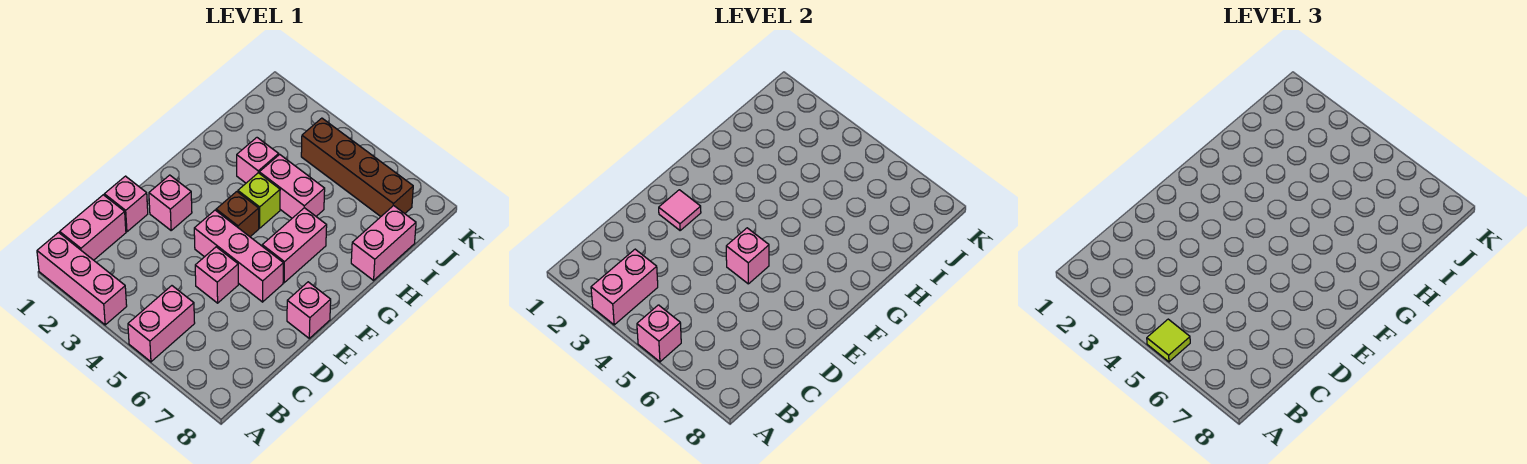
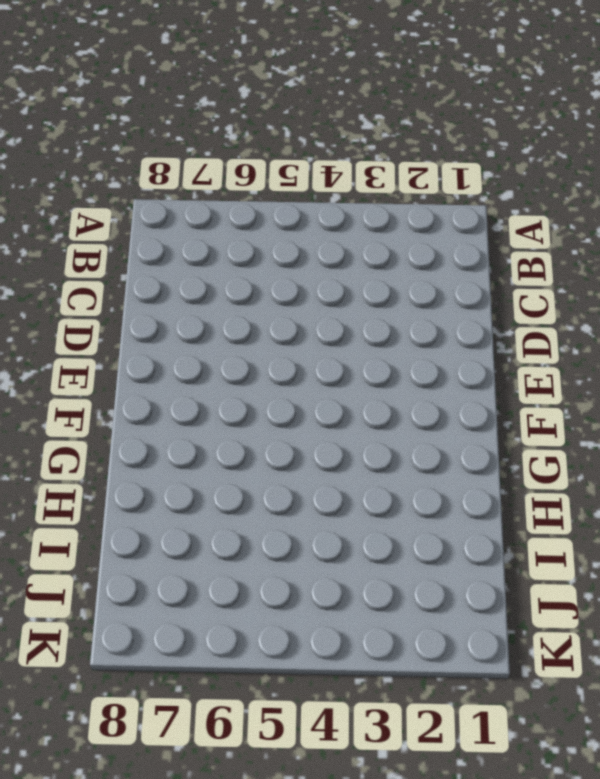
none -> pink brick A1:A3 level 1
none -> pink brick A5:B5 level 1
none -> pink brick B1:C1 level 1

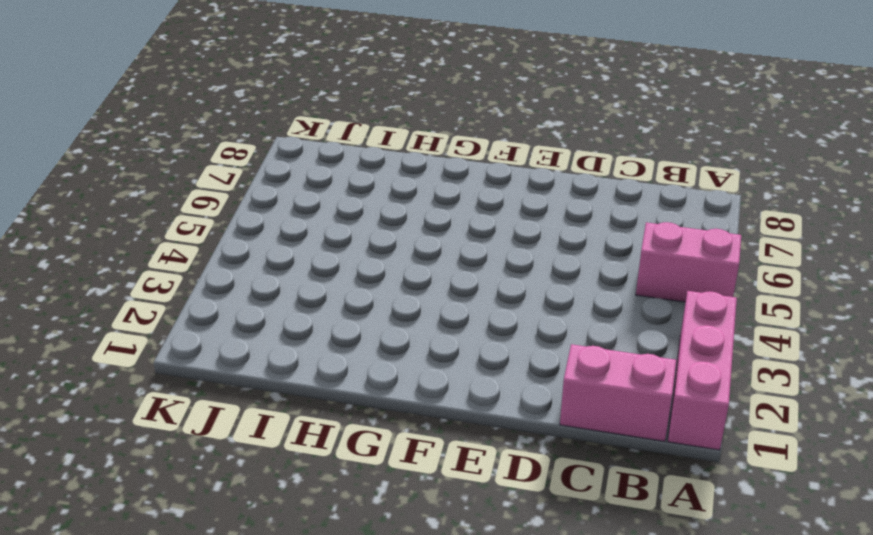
none -> pink brick D1 level 1
none -> pink brick D5 level 1
none -> pink brick E2 level 1

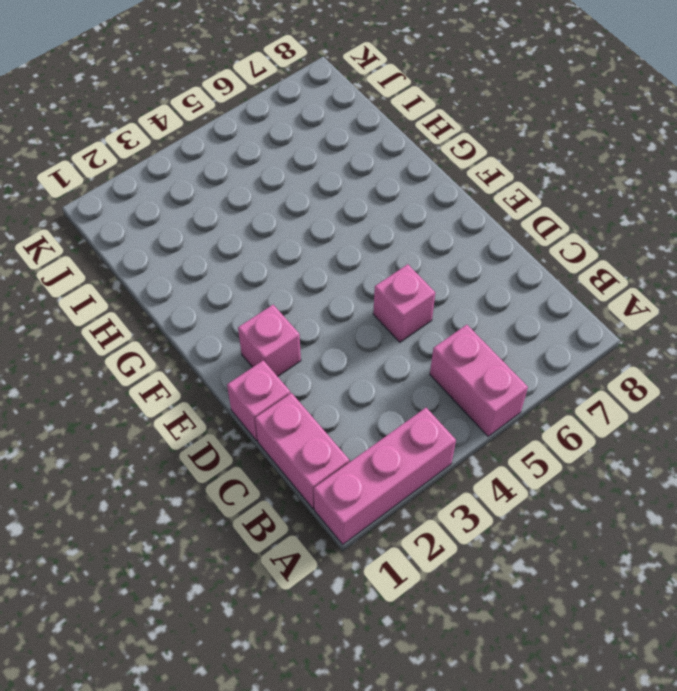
none -> pink brick E4:E6 level 1
none -> pink brick E8 level 1
none -> brown brick F4 level 1

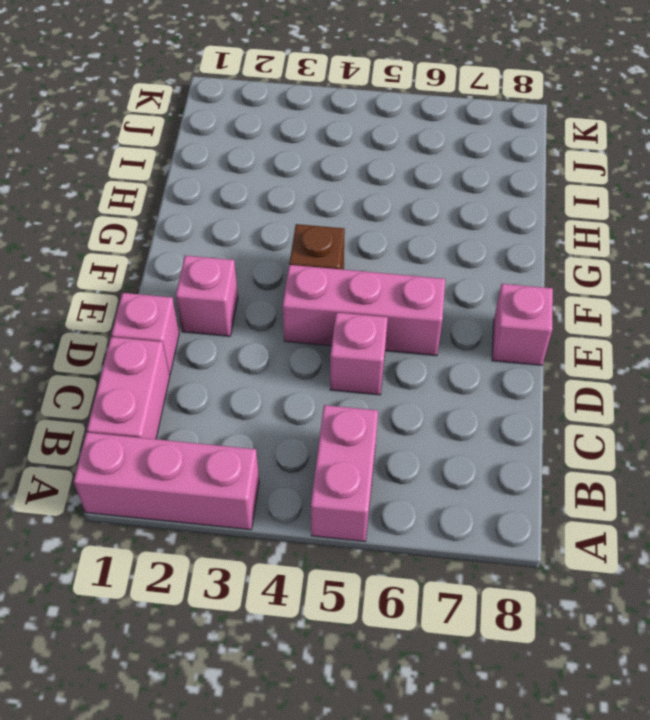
none -> pink brick F6:G6 level 1
none -> lime brick G4 level 1
none -> pink brick H3 level 1

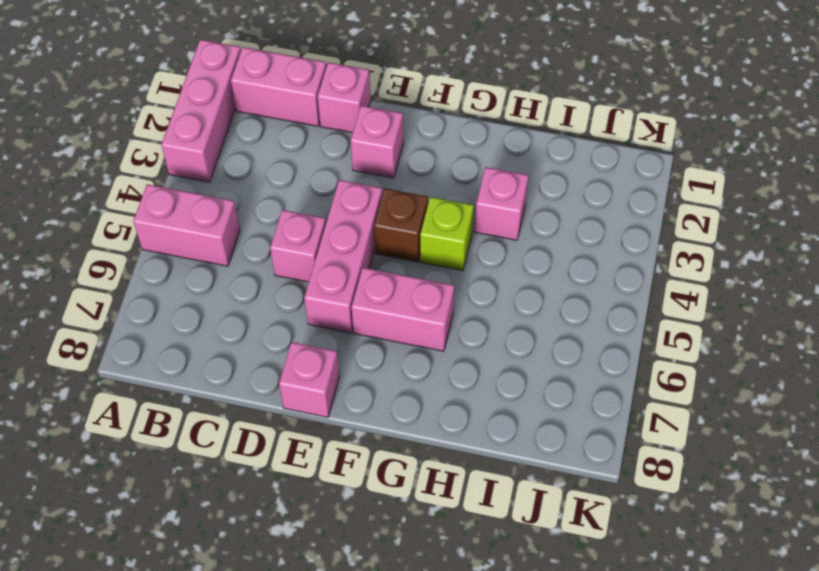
none -> pink brick H4:H5 level 1
none -> pink brick H8:I8 level 1
none -> brown brick J4:J7 level 1

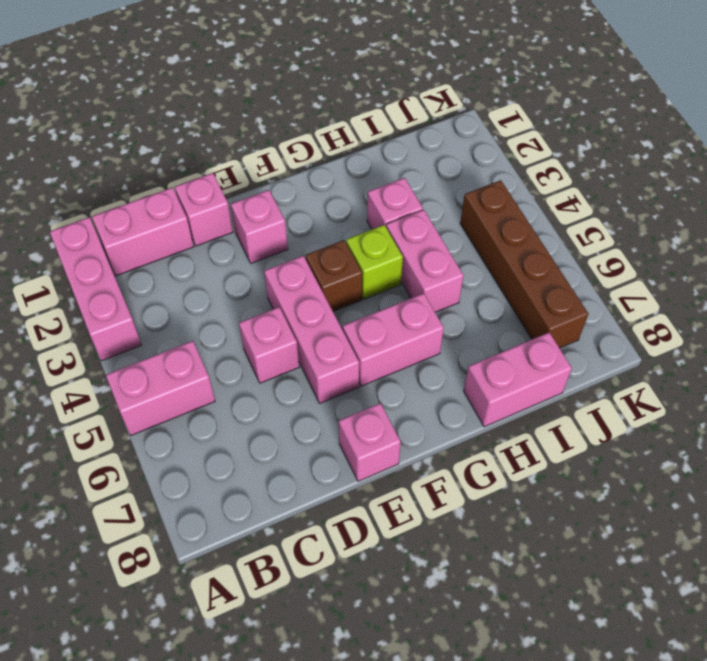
none -> pink brick A3:B3 level 2
none -> pink brick A5 level 2
none -> pink tile E2 level 2

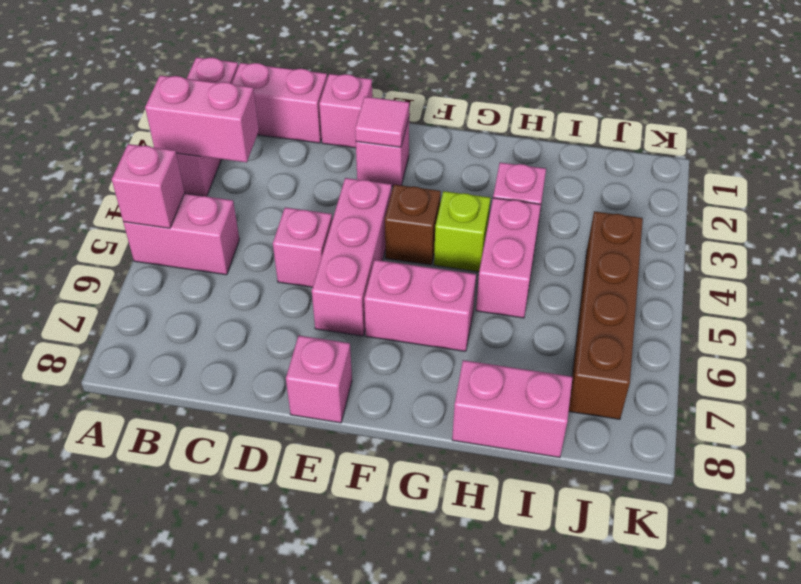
none -> pink brick E5 level 2
none -> lime tile A5 level 3

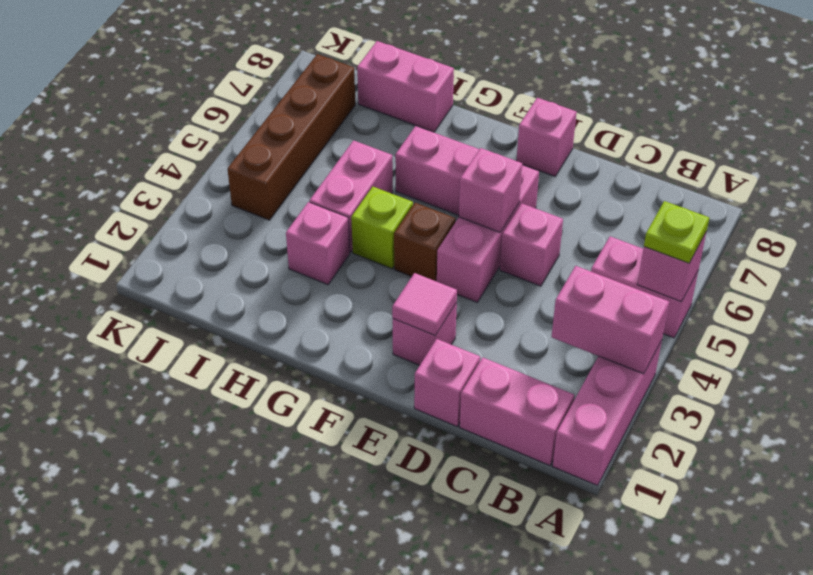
lime plate A5 level 3 -> lime tile A5 level 3

